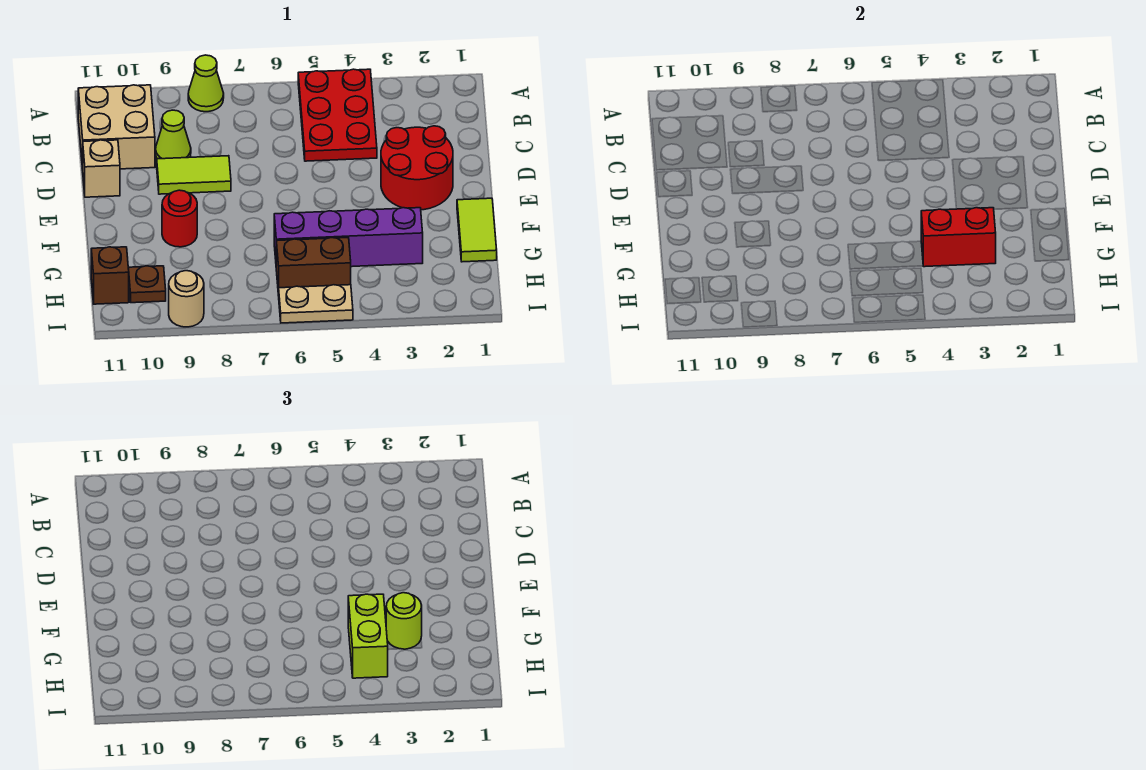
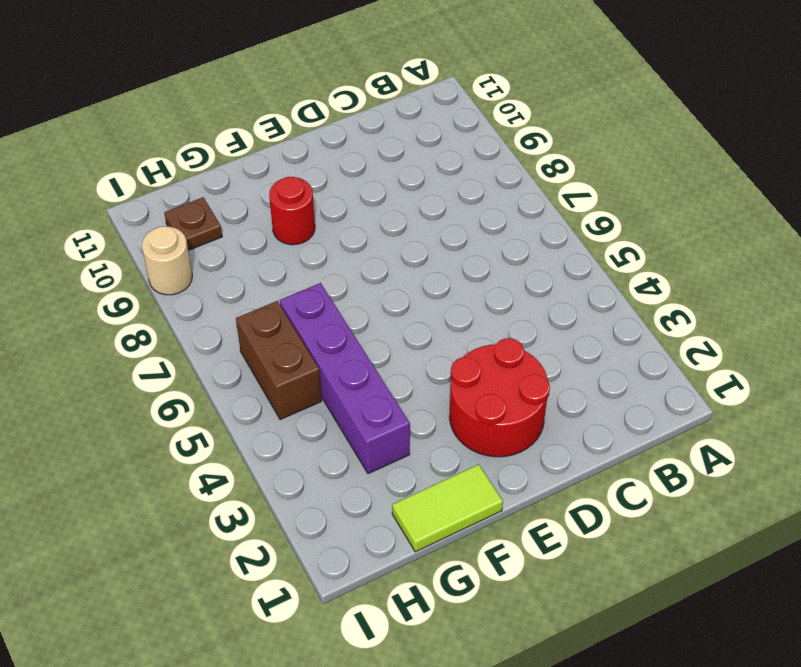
none -> red plate A4:C5 level 1
none -> lime cone A8 level 1
none -> tan brick B10:C11 level 1

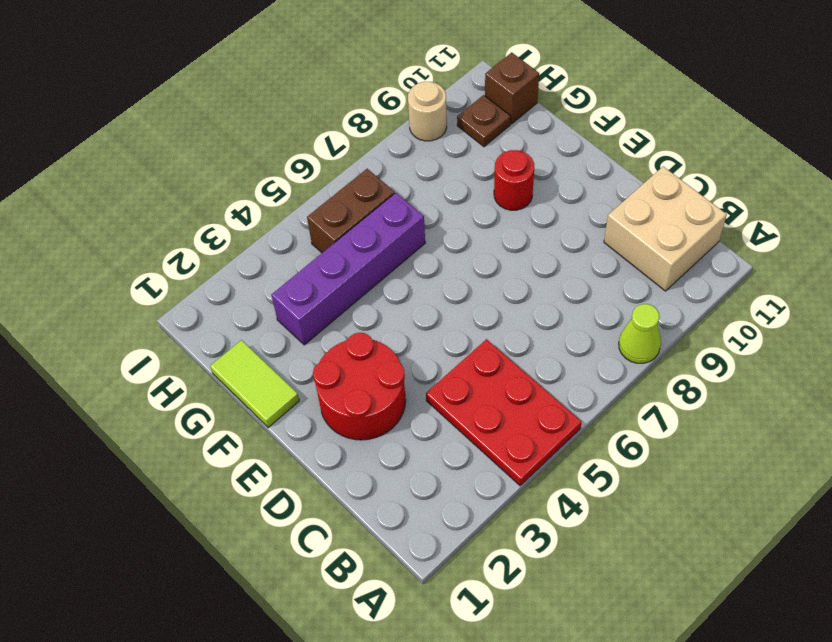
none -> lime cone C9 level 1
none -> lime tile D8:D9 level 1
none -> tan brick D11 level 1

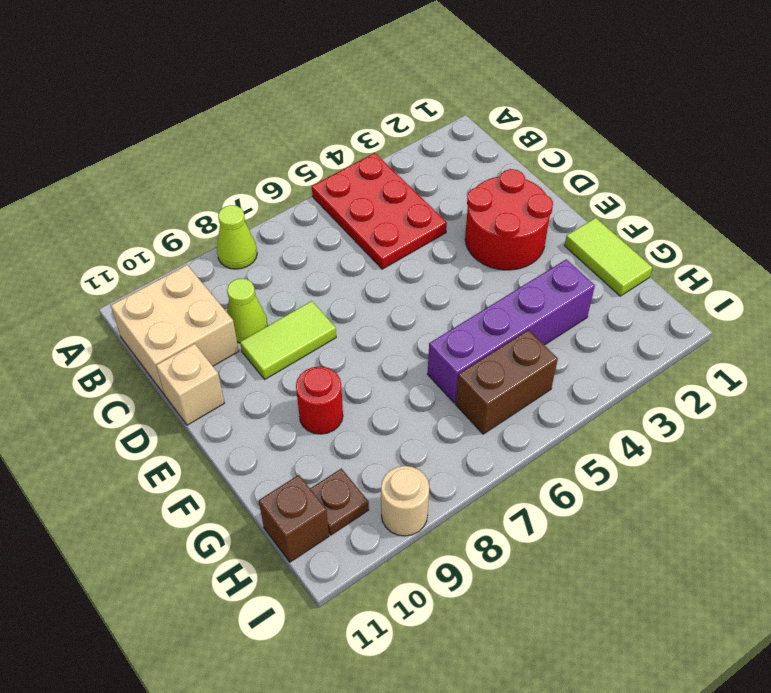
none -> tan plate I5:I6 level 1
none -> red brick G3:G4 level 2
none -> lime round brick G3 level 3

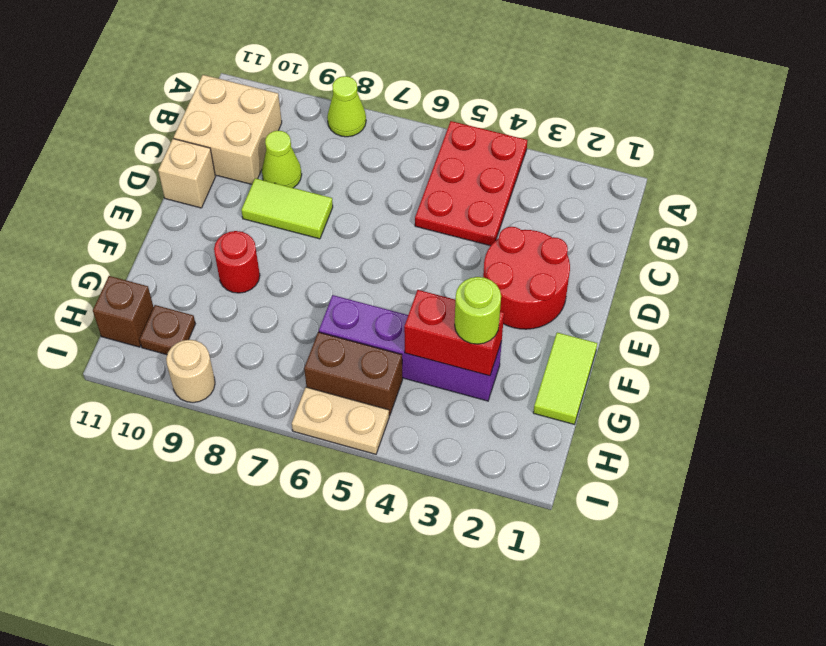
none -> lime brick G4:H4 level 3

